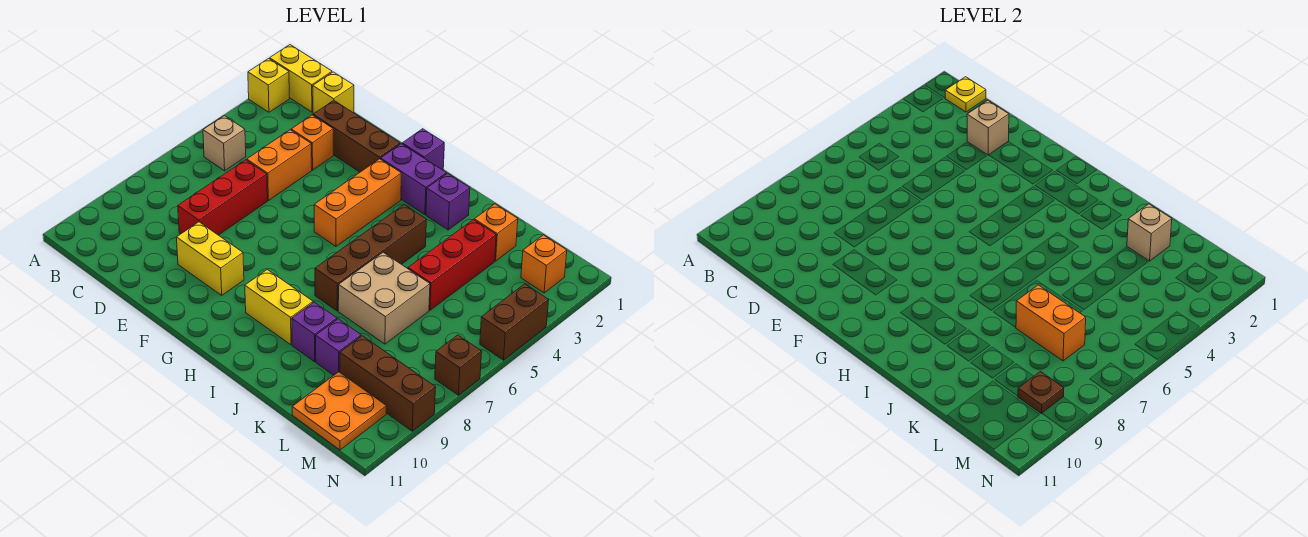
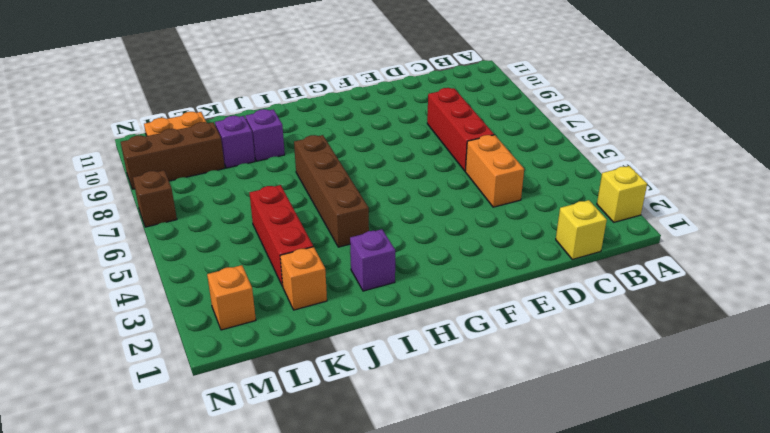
none -> yellow brick A1:B1 level 1
none -> tan brick B5 level 1
none -> brown brick D2:F2 level 1
none -> orange brick D3 level 1

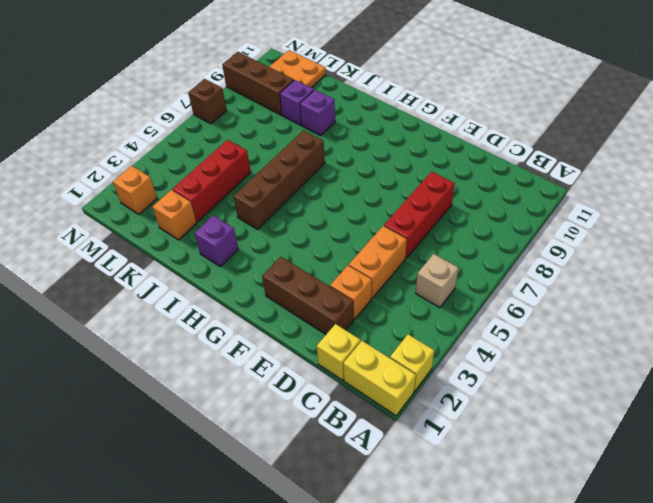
none -> yellow brick E9:F9 level 1
none -> purple brick G1 level 1
none -> purple brick G2:H2 level 1
none -> orange brick G3:G5 level 1

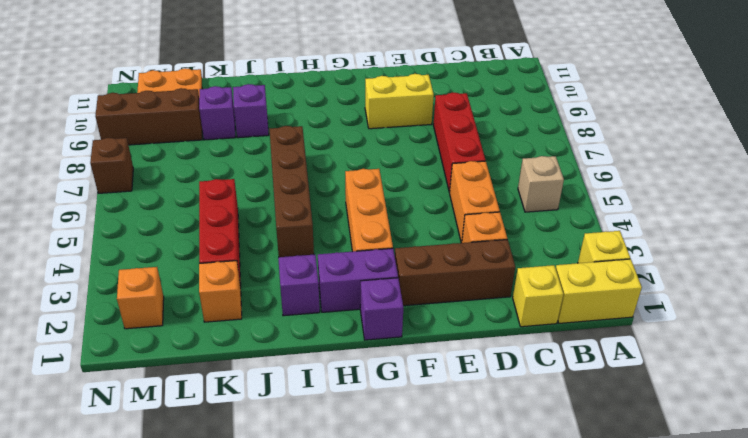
none -> yellow brick H9:I9 level 1
none -> tan brick J6:K7 level 1
none -> brown brick N4:N5 level 1
none -> yellow plate B1 level 2

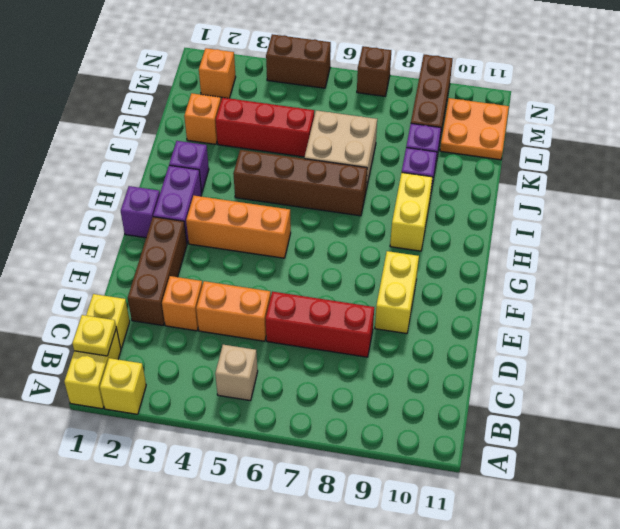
none -> tan brick D2 level 2
none -> tan brick K2 level 2
none -> orange brick K7:L7 level 2
none -> brown plate M9 level 2

